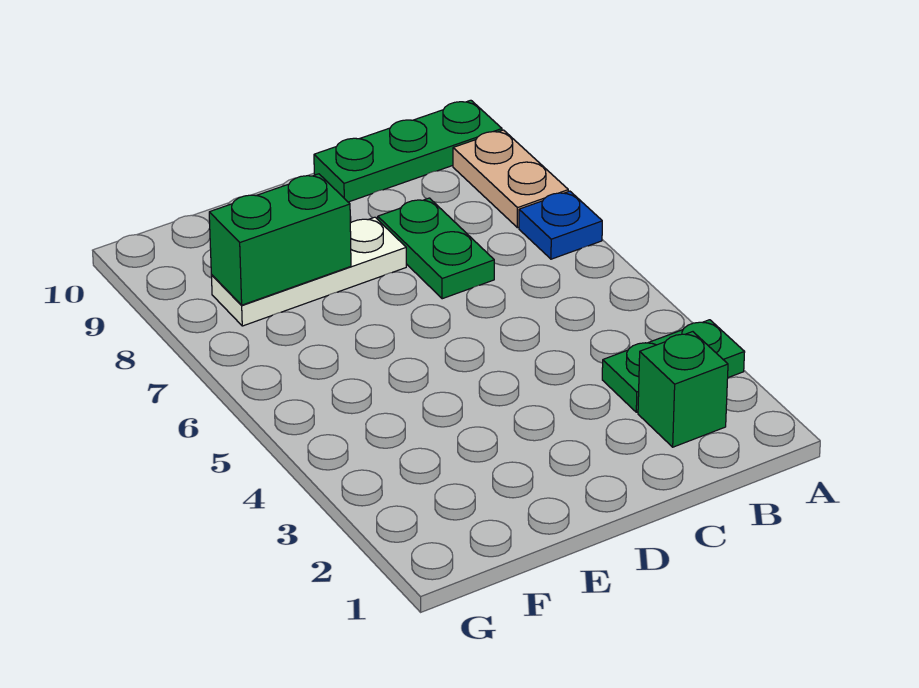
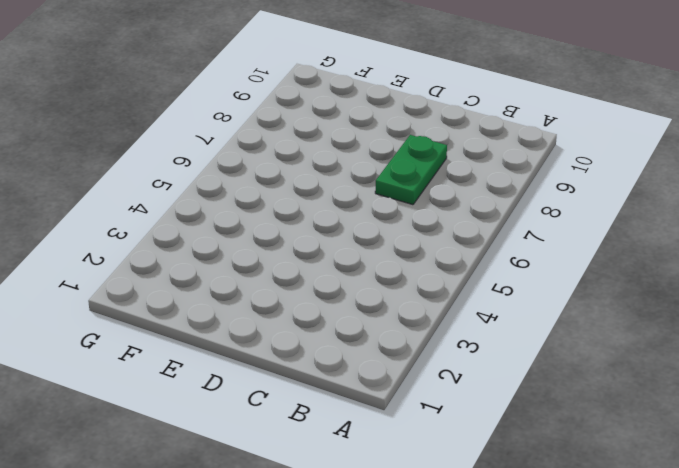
none -> green plate A3:B3 level 1
none -> blue plate A7 level 1

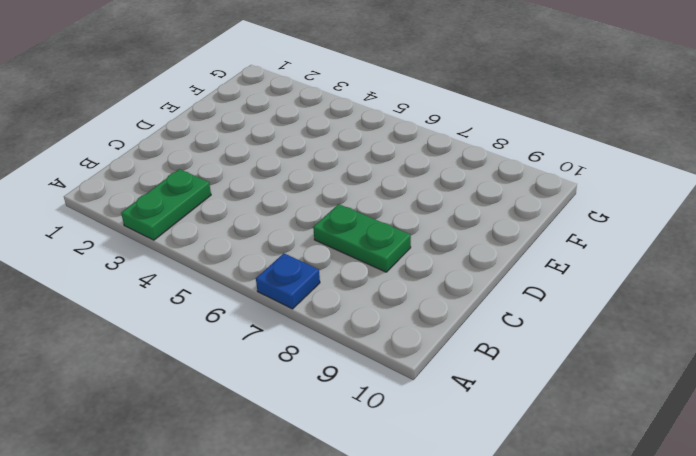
none -> tan plate A8:A9 level 1
none -> green plate A10:C10 level 1

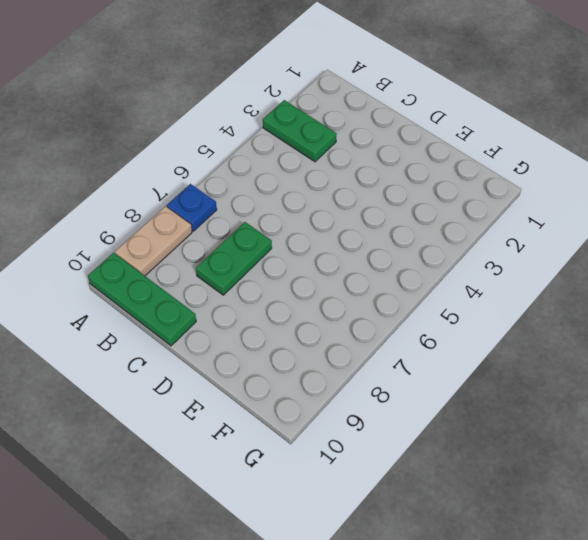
none -> green brick B2 level 1
none -> white plate D8:F8 level 1

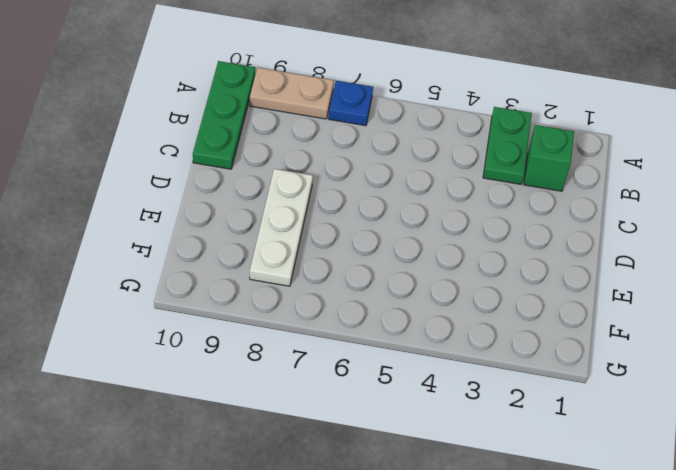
none -> green plate C7:C8 level 1
none -> green brick E8:F8 level 2

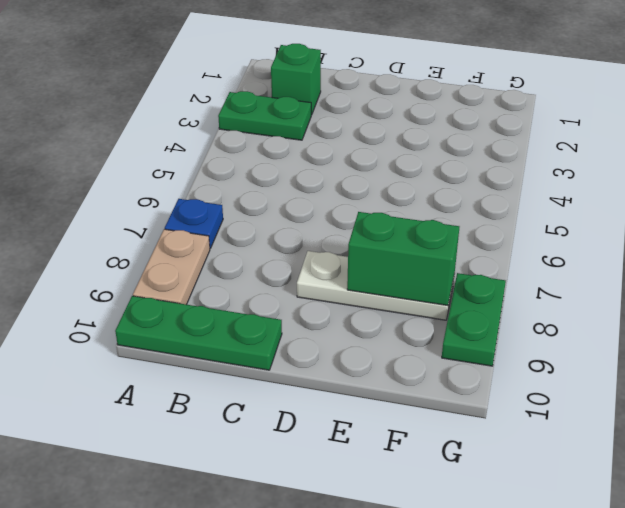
green plate G8:G9 level 1 -> green plate C7:C8 level 1

